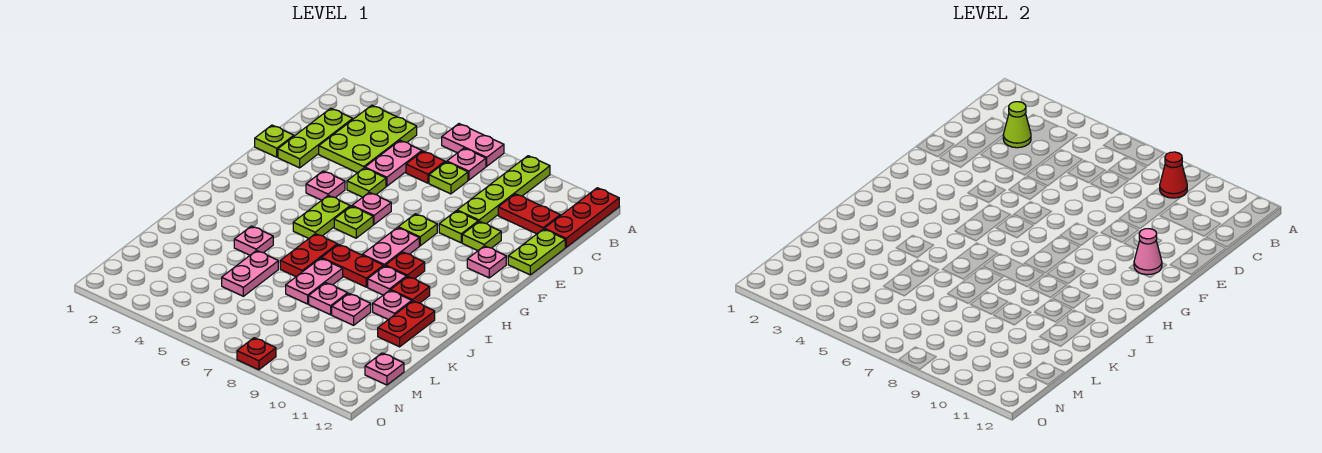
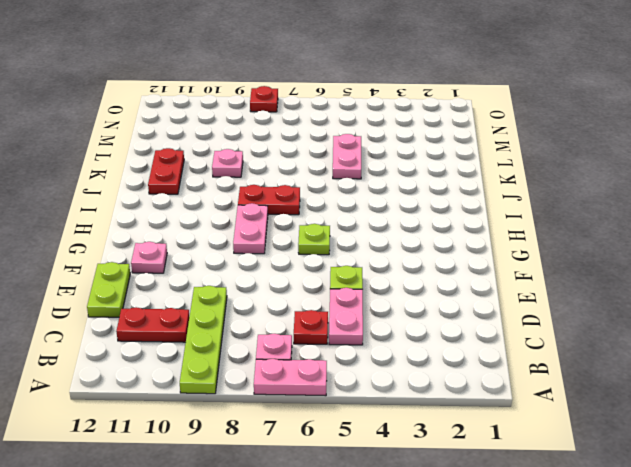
none -> red plate A12:C12 level 1
none -> lime plate B3:D4 level 1
none -> lime plate C2:E2 level 1
none -> lime plate C7 level 1

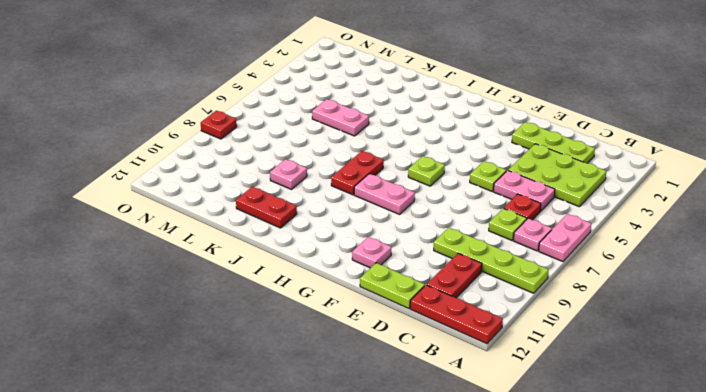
none -> lime plate E1 level 1
none -> lime plate E9 level 1
none -> lime plate E10 level 1
none -> pink plate F4 level 1

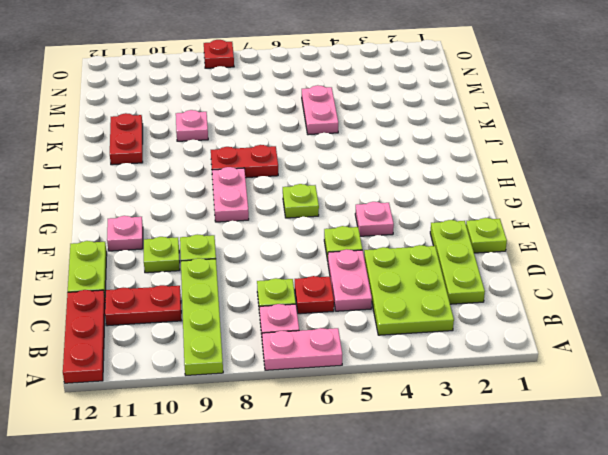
none -> pink plate F6 level 1
none -> lime plate F8 level 1
none -> lime plate G5:H5 level 1
none -> red plate H9 level 1

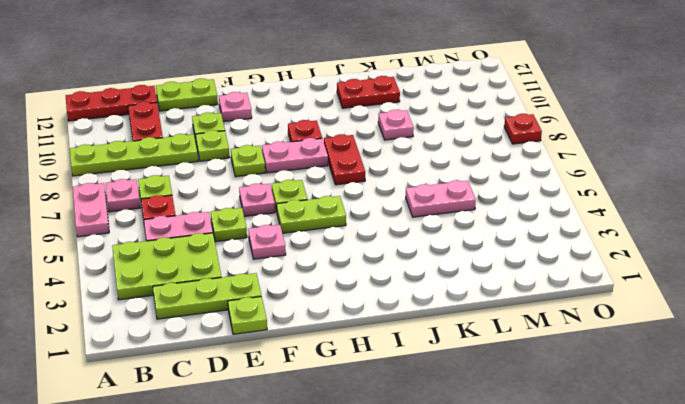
none -> red plate I6:J6 level 1
none -> pink plate I9 level 1
none -> red plate I10 level 1
none -> pink plate J4 level 1

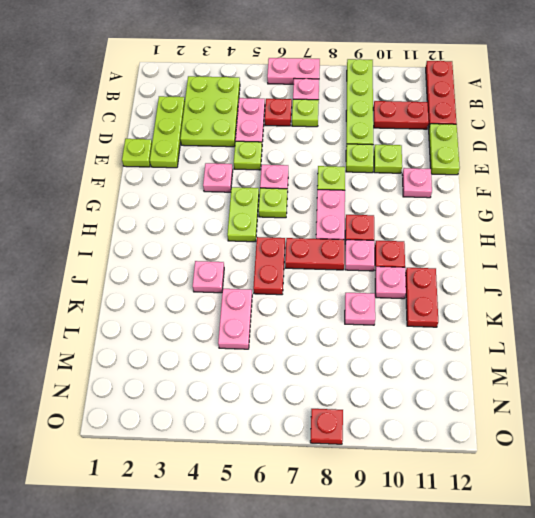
none -> pink plate J7:K7 level 1
none -> pink plate K8 level 1
none -> pink plate M12 level 1
none -> red cone B9 level 2

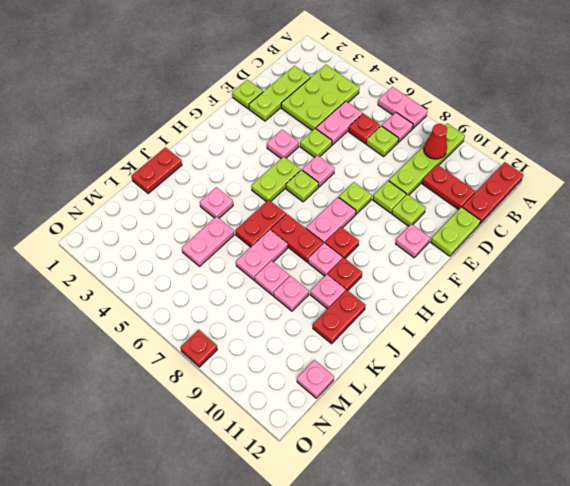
red plate J1:K1 level 1 -> none
none -> lime cone C3 level 2
none -> pink cone F11 level 2

